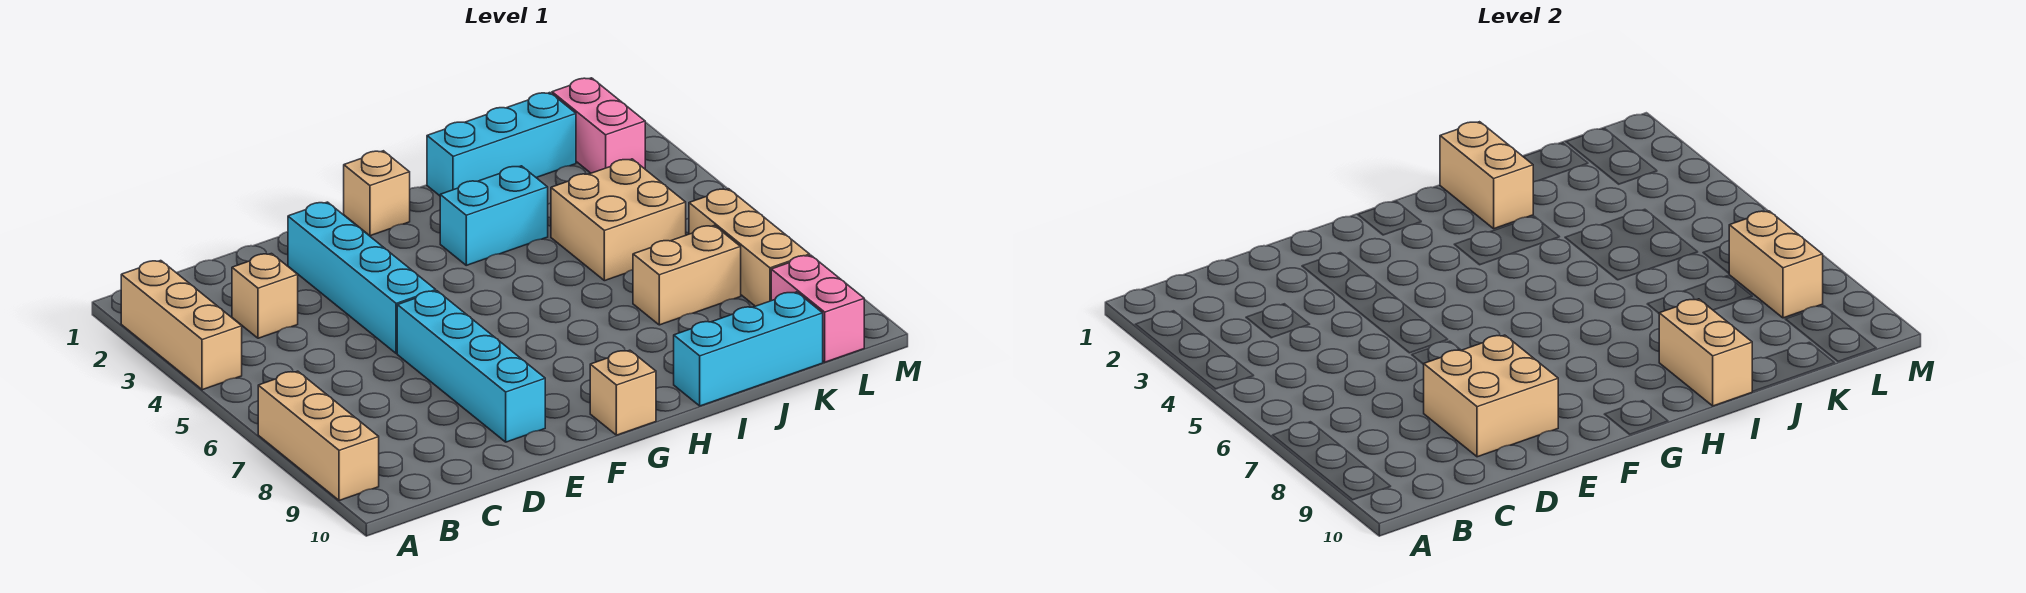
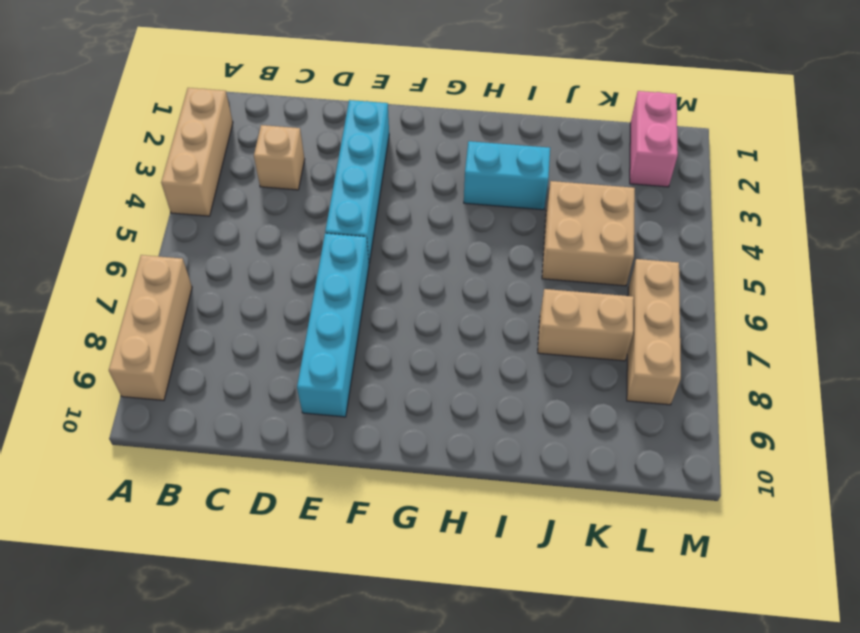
none -> tan brick G1 level 1
none -> tan brick G10 level 1
none -> cyan brick I1:K1 level 1

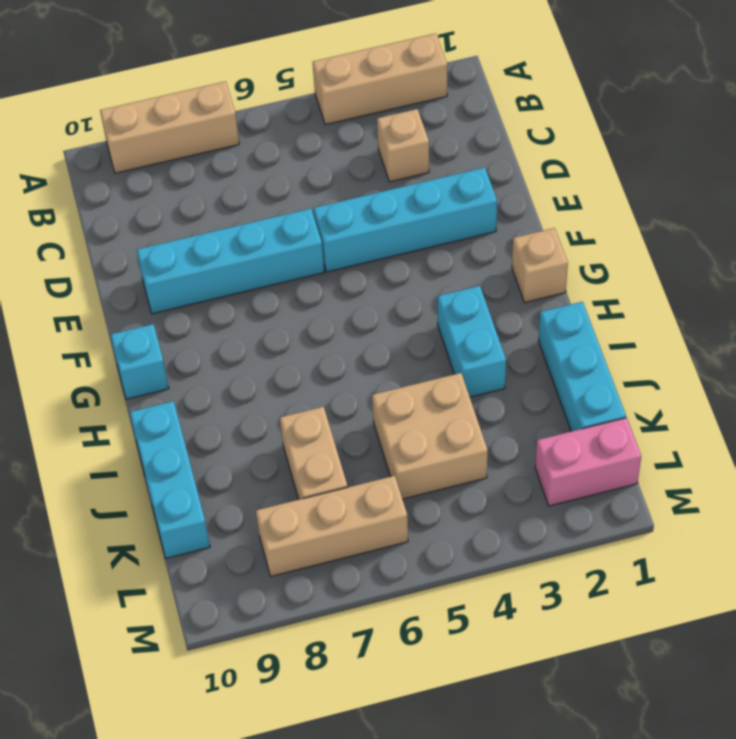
cyan brick G10 level 1 -> tan brick G10 level 1
none -> pink brick L9:L10 level 1
none -> tan brick D8:E9 level 2
none -> tan brick I1:I2 level 2

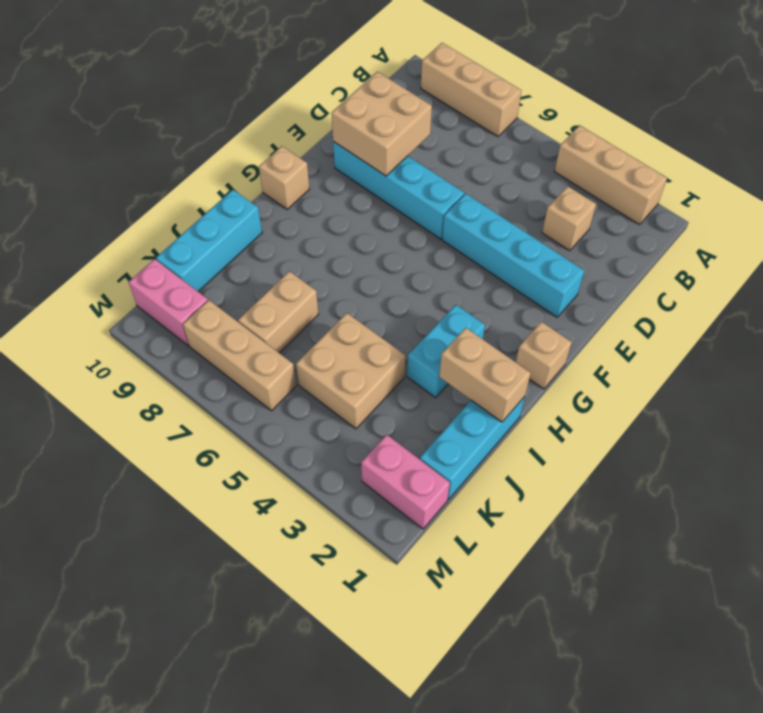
none -> tan brick I9:I10 level 2
none -> tan brick L7:L8 level 2

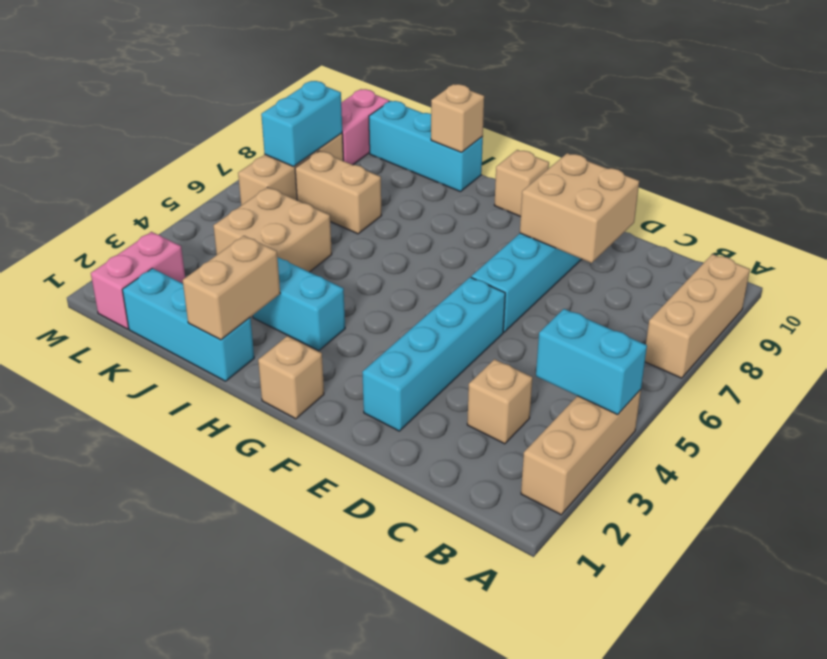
cyan brick A4:B4 level 2 -> none
tan brick I10 level 2 -> tan brick I9:I10 level 2
cyan brick L7:L8 level 2 -> tan brick L7:L8 level 2

